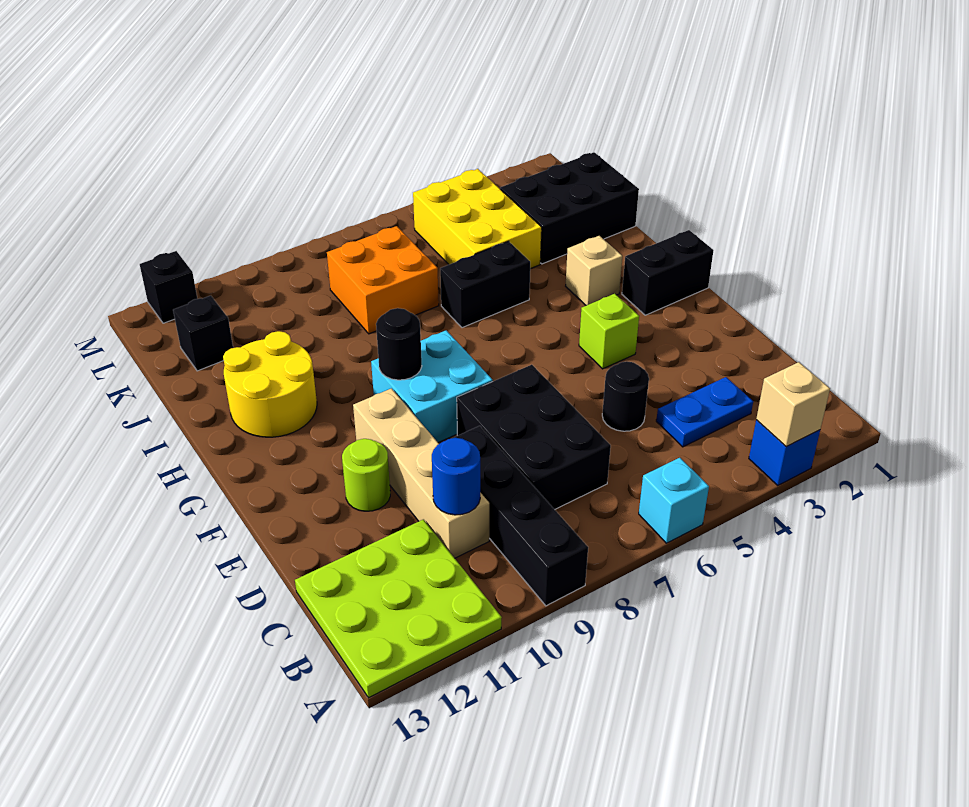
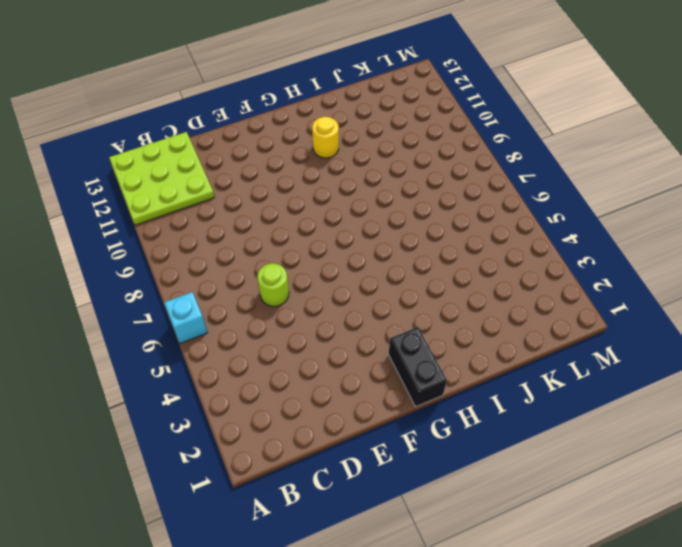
lime round brick D6 level 1 -> lime round brick E11 level 1
yellow round brick H11 level 1 -> yellow round brick H11:I12 level 1
none -> blue brick A3 level 1
none -> black brick A9:D9 level 1
none -> blue plate C3:C4 level 1

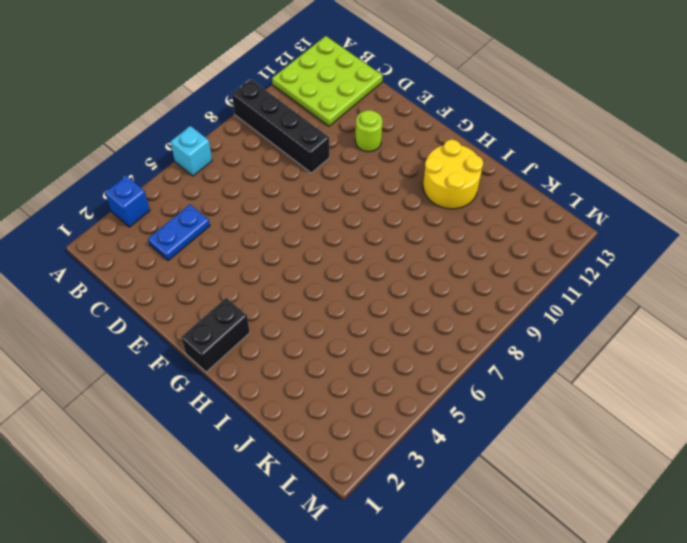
none -> black brick C7:E8 level 1
none -> tan brick C10:F10 level 1
none -> black round brick D5 level 1

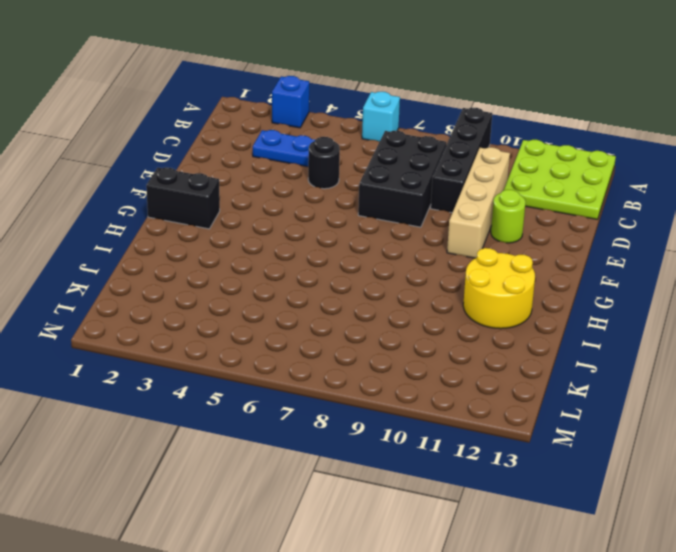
none -> lime brick F4 level 1
none -> cyan brick F8:G9 level 1
none -> tan brick H3 level 1

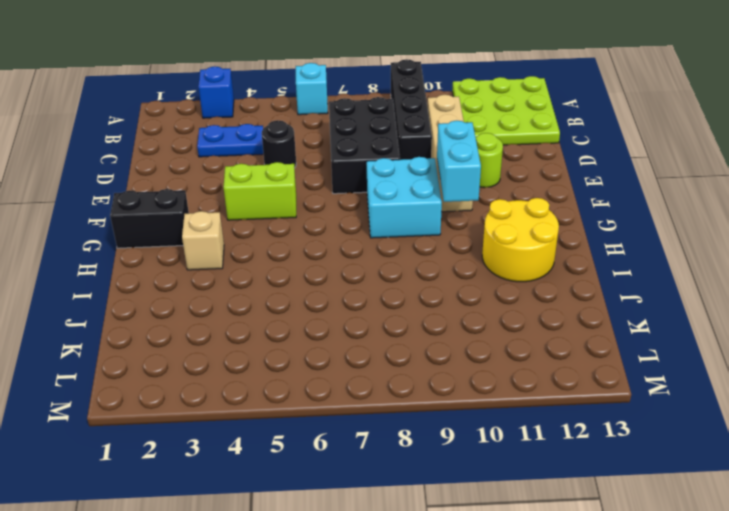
lime brick F4:F5 level 1 -> lime brick F4 level 1
cyan brick F10:G10 level 2 -> none
none -> black brick I5:I6 level 1
none -> black brick J1:K3 level 1
none -> yellow brick J4:L5 level 1

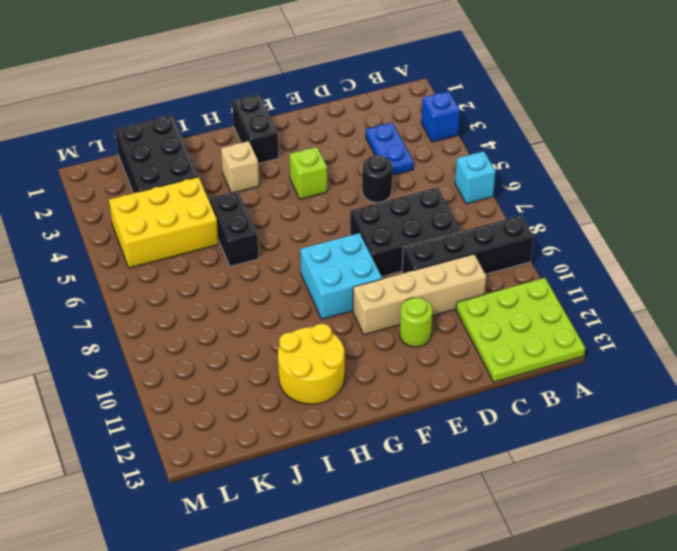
none -> orange brick J7:K8 level 1
none -> black brick K12 level 1
none -> black brick M12 level 1

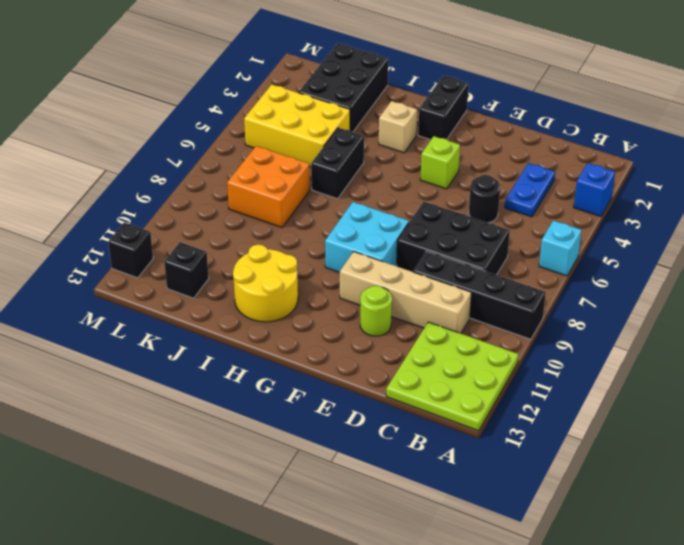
none -> tan brick A3 level 2
none -> blue round brick C10 level 2
none -> black round brick G9 level 2

